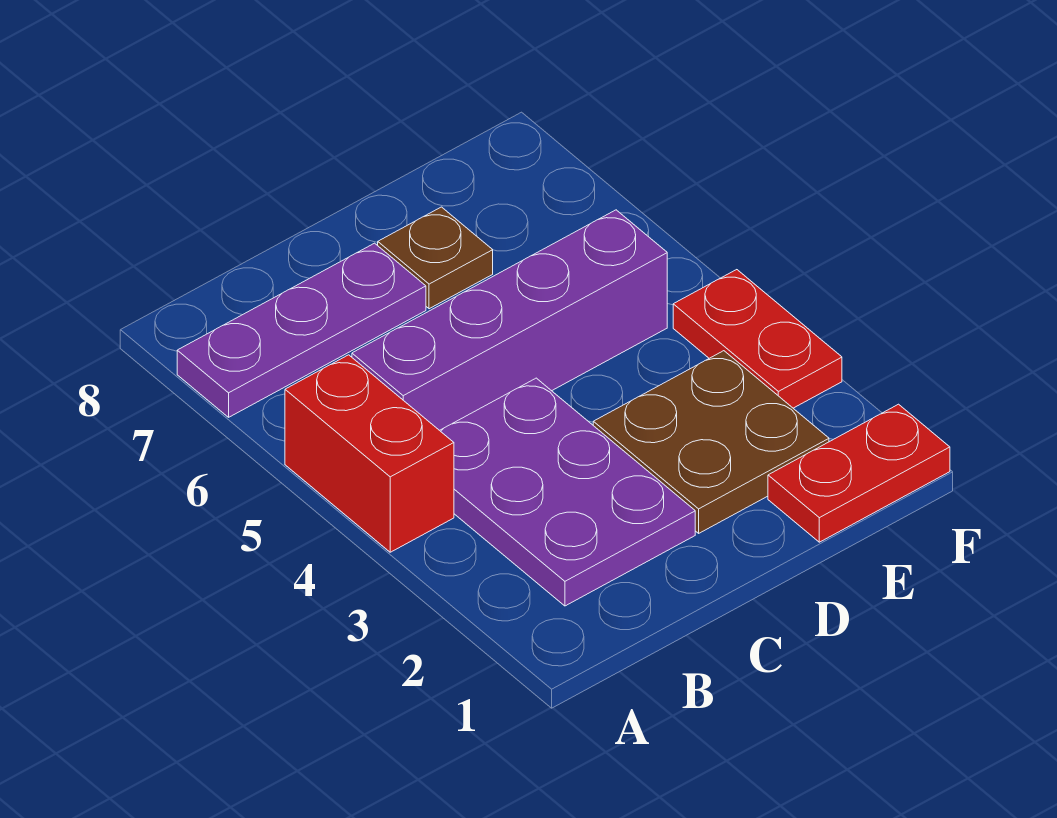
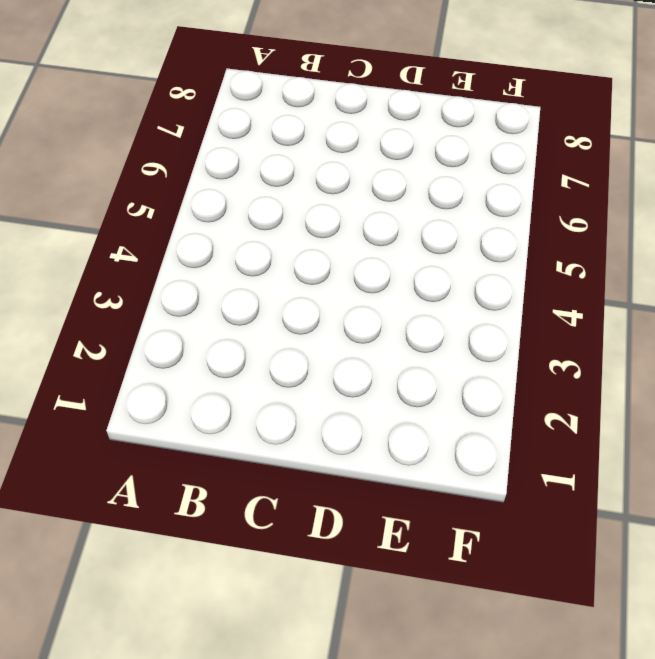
none -> red brick A4:A5 level 1
none -> purple plate A7:C7 level 1

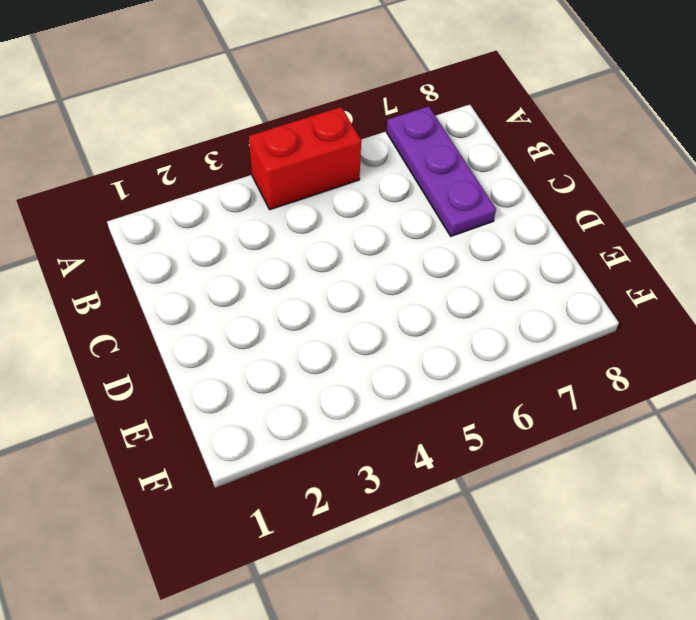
none -> purple plate B2:C4 level 1
none -> purple brick B5:E5 level 1

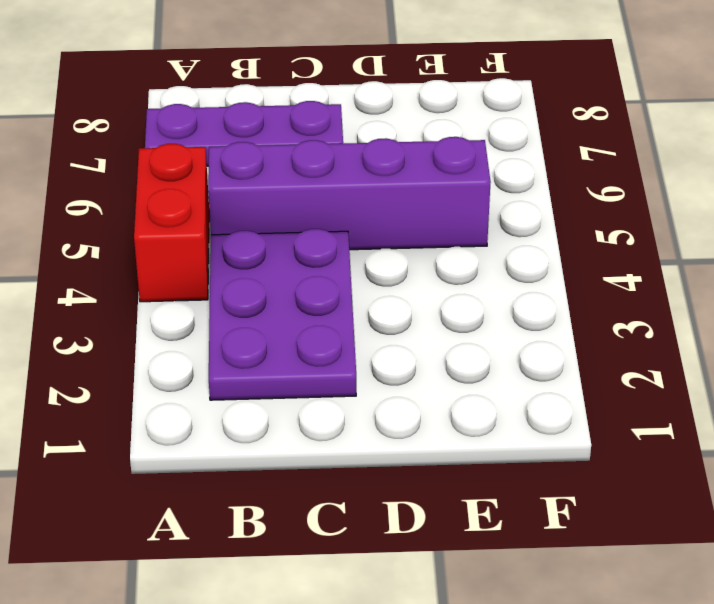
none -> brown plate D2:E3 level 1
none -> brown plate D7 level 1

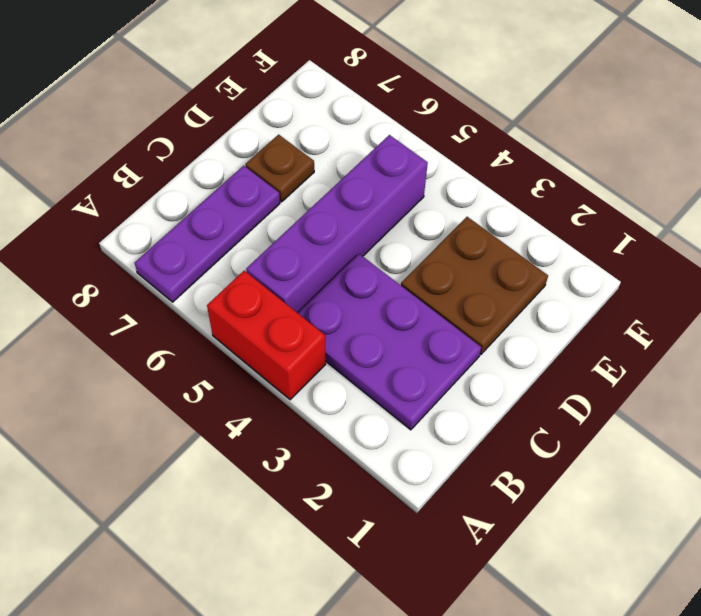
none -> red plate E1:F1 level 1
none -> red plate F3:F4 level 1

